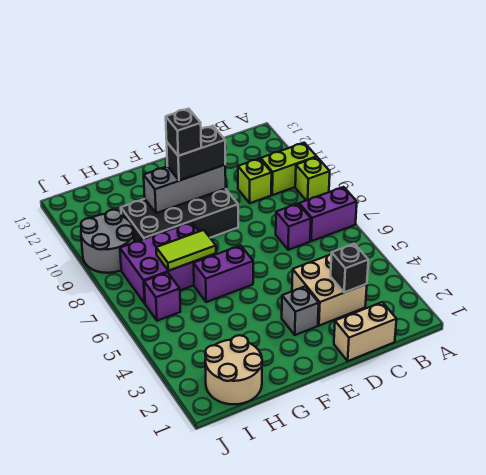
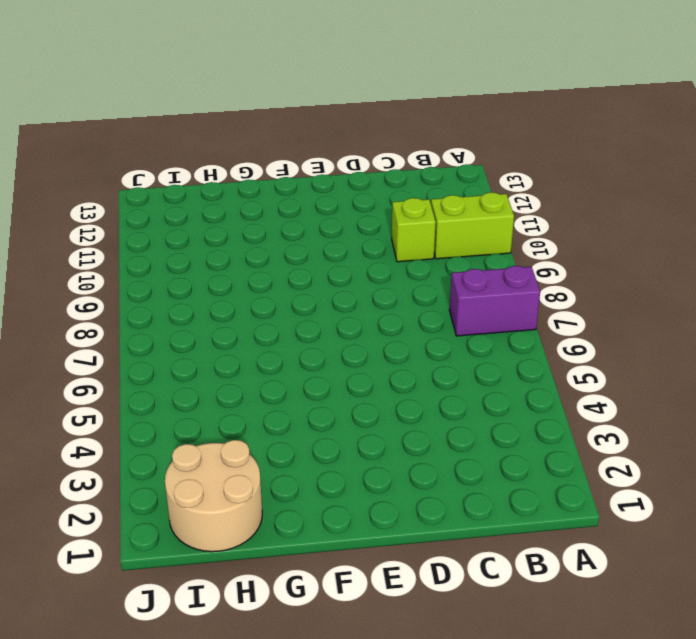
none -> lime brick A9 level 1
none -> tan brick C1:D1 level 1
none -> tan brick C3:D4 level 1

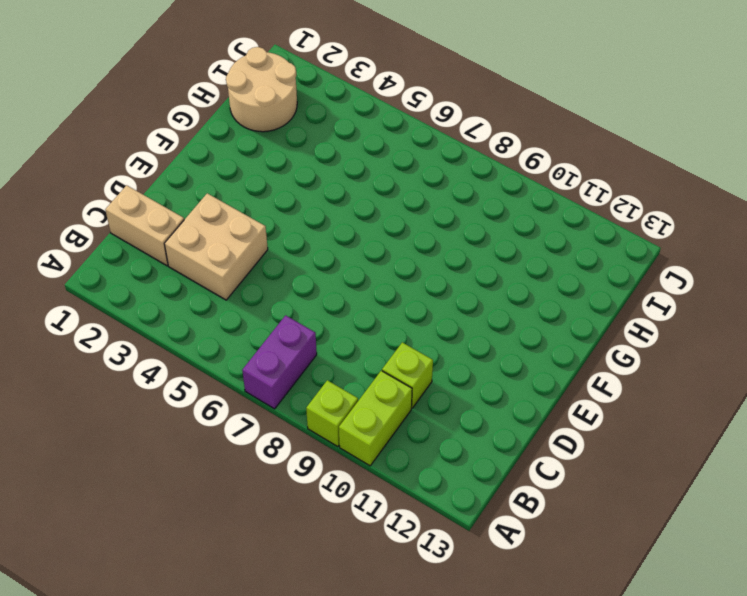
tan brick C1:C2 level 1 -> tan brick C1:D1 level 1
none -> purple brick C7 level 1
none -> grey brick E3 level 1
none -> black brick E9:H10 level 1

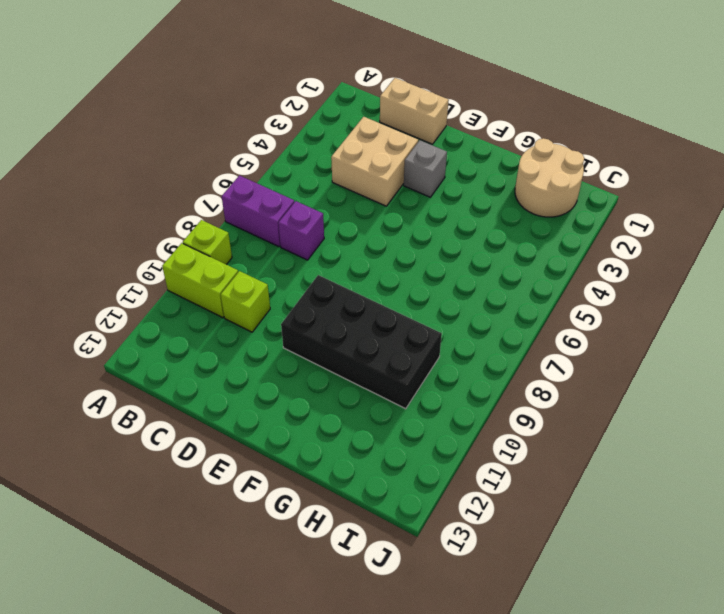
none -> purple brick F6:G6 level 1
none -> purple brick G7:I8 level 1
none -> purple brick I6 level 1

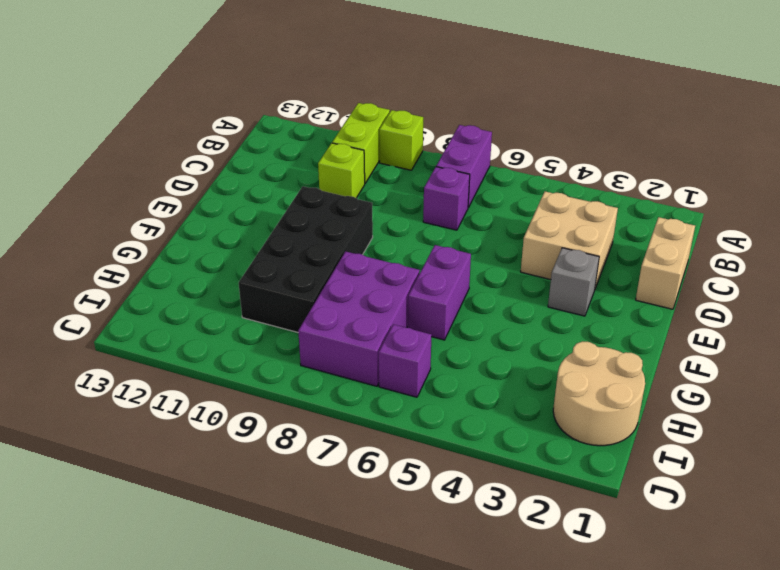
none -> grey round brick I9:J10 level 1
none -> black brick C3 level 2
none -> grey brick E10:G10 level 2

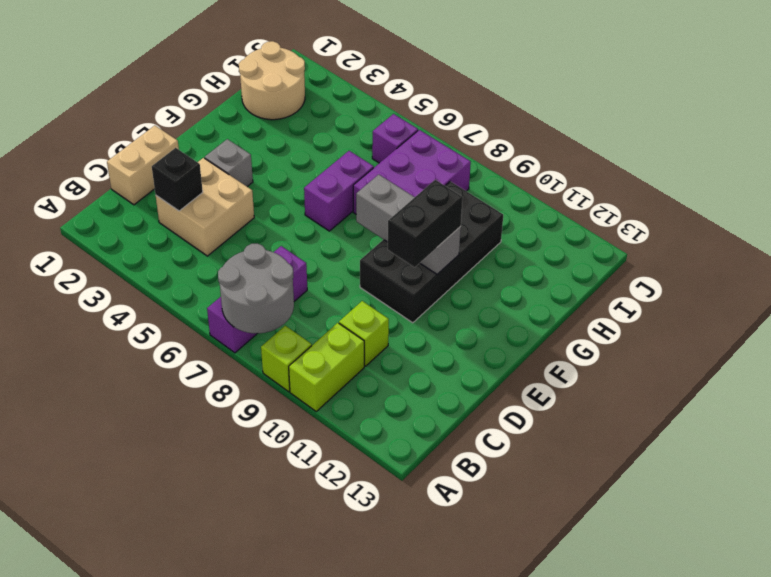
grey round brick A7:B8 level 2 -> grey round brick I9:J10 level 1
grey brick F8:F10 level 2 -> grey brick E10:G10 level 2
none -> lime tile G7:H7 level 2
none -> black brick F10 level 4

